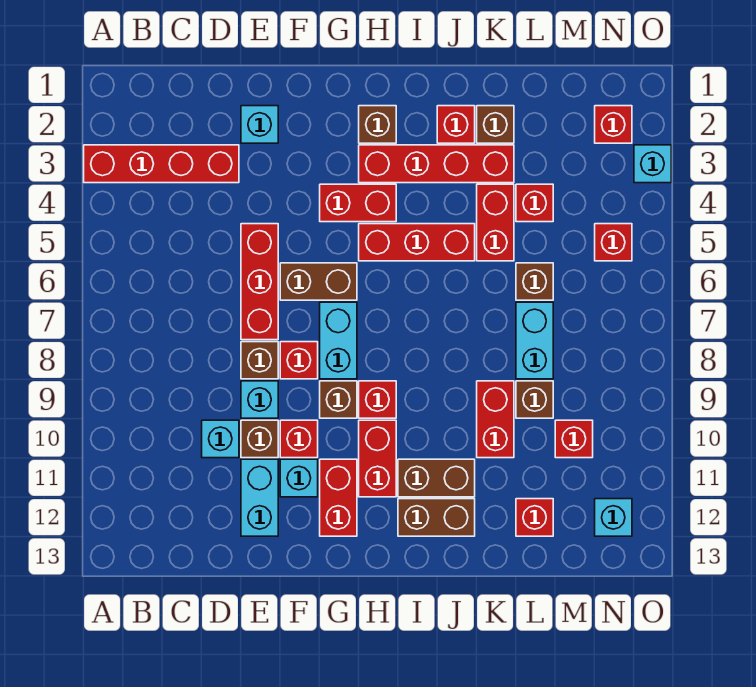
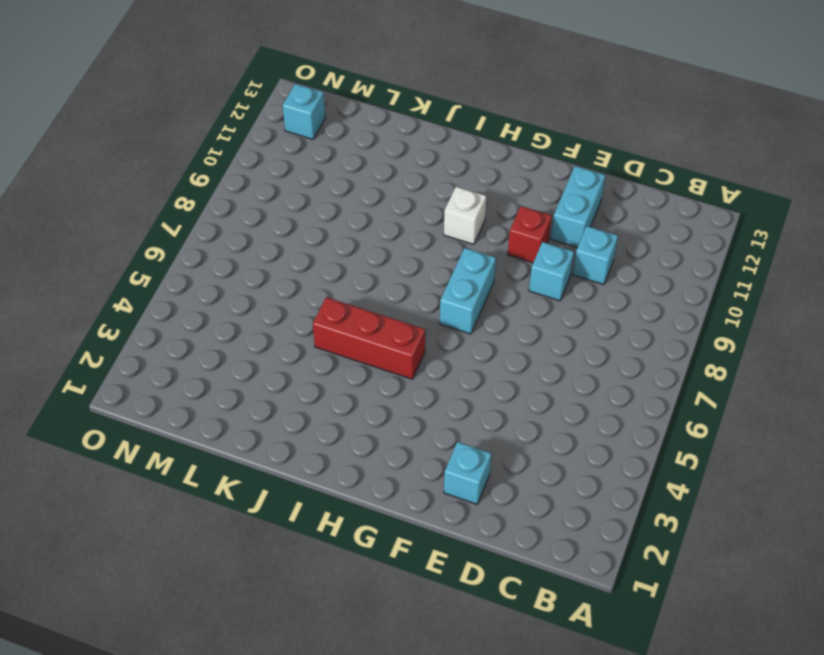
white brick H10 level 1 -> red brick H10:H11 level 1
none -> red brick A3:D3 level 1
none -> red brick E5:E7 level 1
none -> brown brick E8 level 1
none -> brown brick E10 level 1

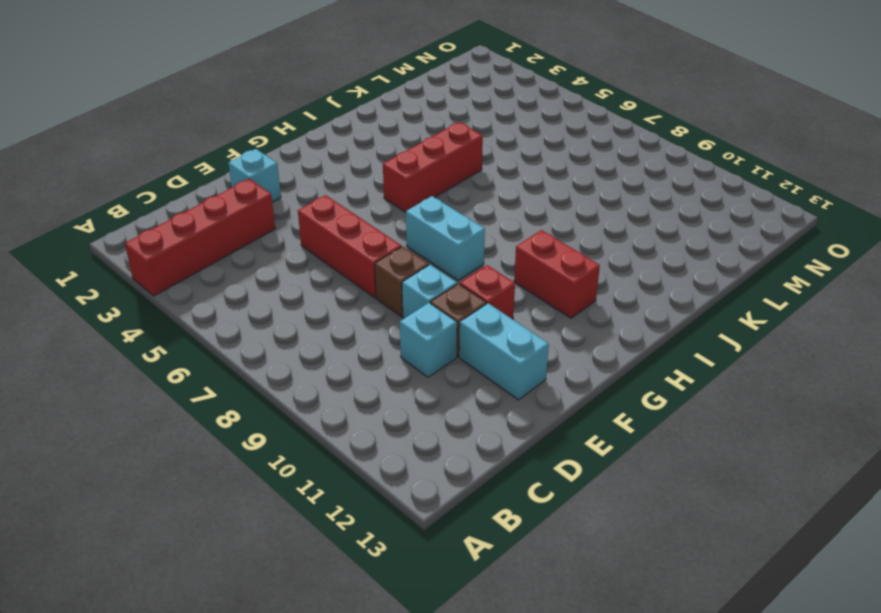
none -> brown brick F6:G6 level 1
none -> red brick F8 level 1
none -> cyan brick F11 level 1
none -> red brick G4:H4 level 1

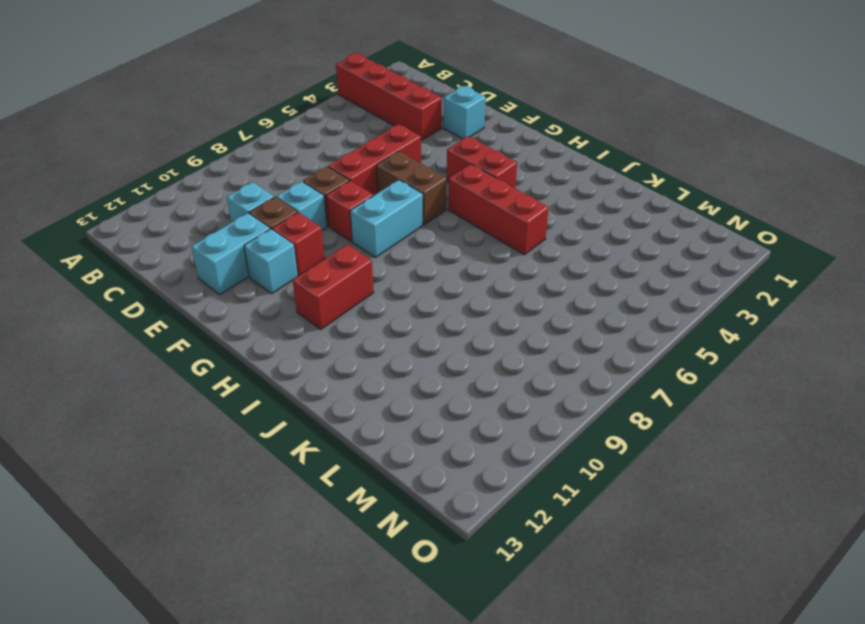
none -> brown brick G9 level 1
none -> red brick G11:G12 level 1
none -> brown brick H2 level 1
none -> red brick H3:K3 level 1

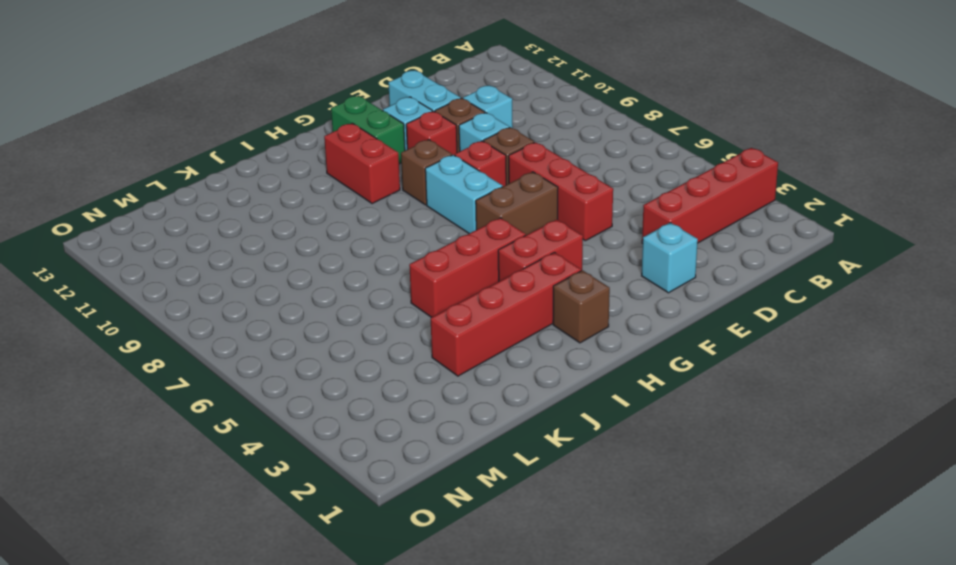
green brick G11:G12 level 1 -> red brick G11:G12 level 1
none -> red brick H9 level 1
none -> brown brick I11:J11 level 1
none -> brown brick I12:J12 level 1
none -> red brick J2 level 1

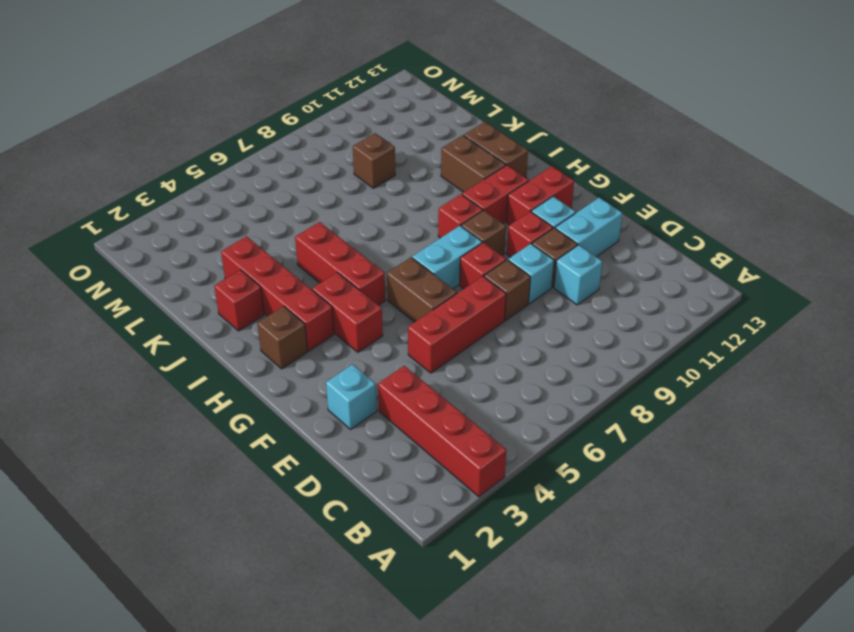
none -> brown brick K2 level 1
none -> red brick K4:K5 level 1
none -> red brick K9:K10 level 1
none -> red brick L4 level 1

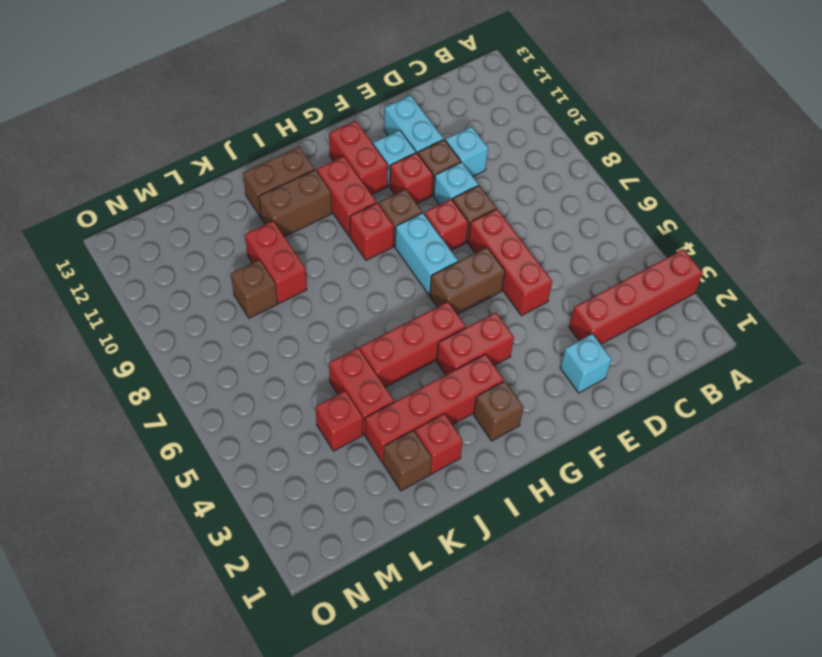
none -> brown brick L6 level 1
none -> cyan brick L7:L8 level 1
none -> red brick L12 level 1
none -> red brick M10 level 1

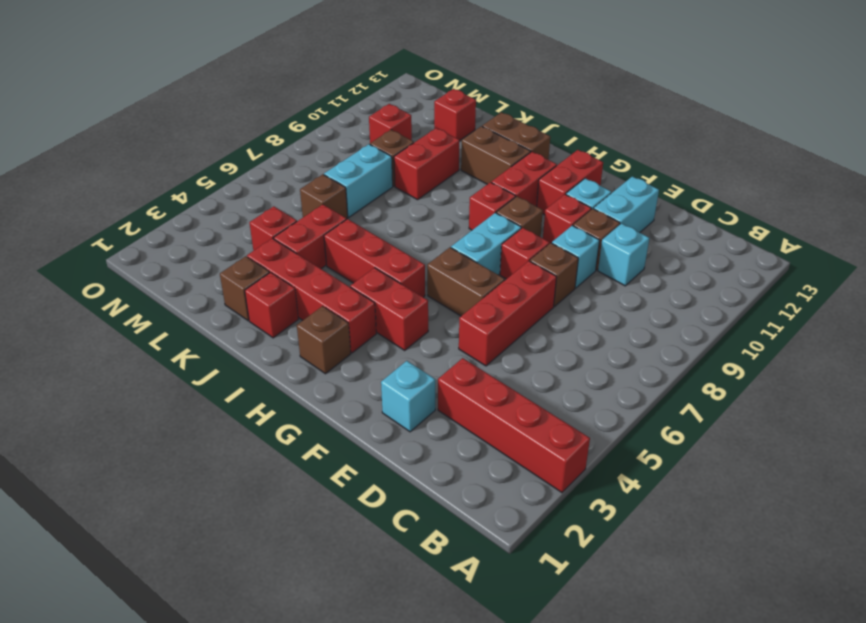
none -> red brick N2 level 1
none -> red brick N5 level 1
none -> cyan brick N12 level 1
none -> cyan brick O3 level 1

